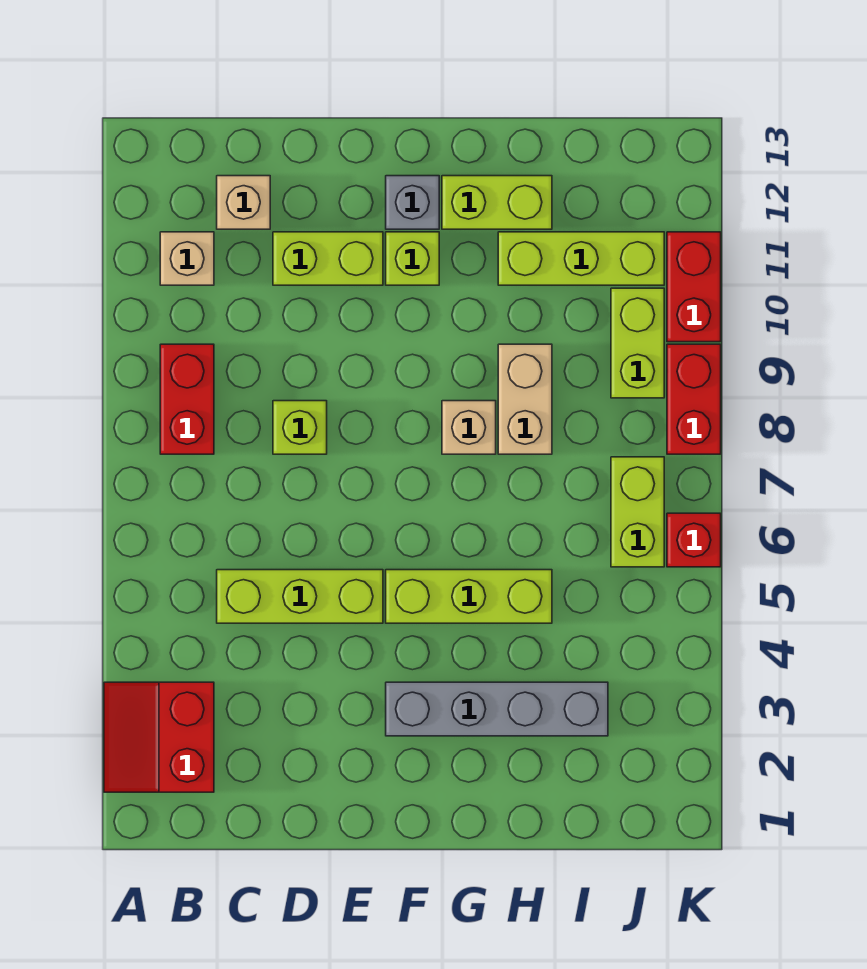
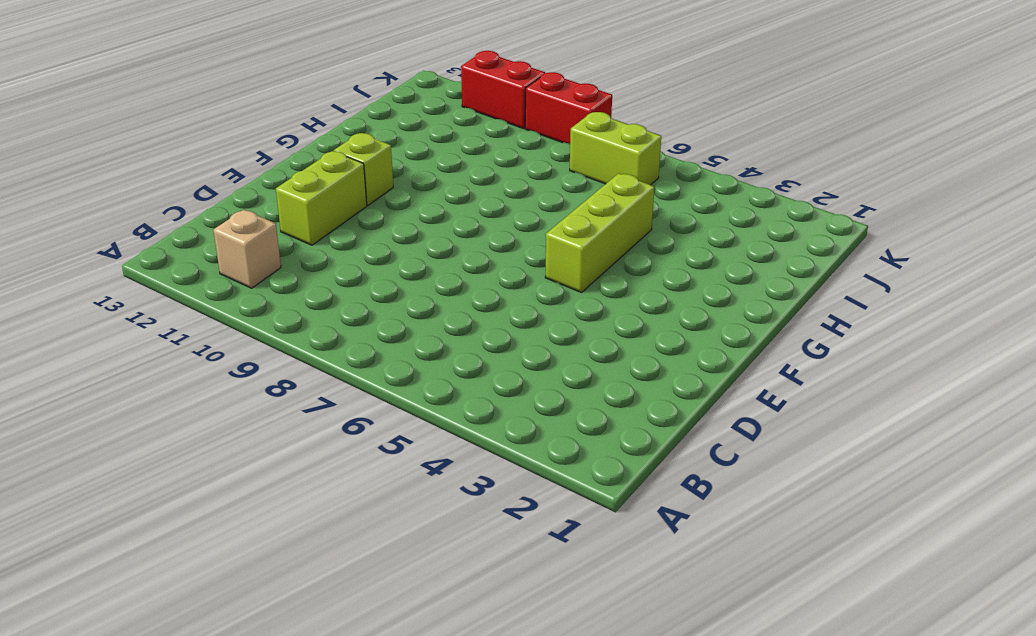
none -> red slope A2:B3 level 1 top B
none -> red brick B8:B9 level 1
none -> lime brick C5:E5 level 1

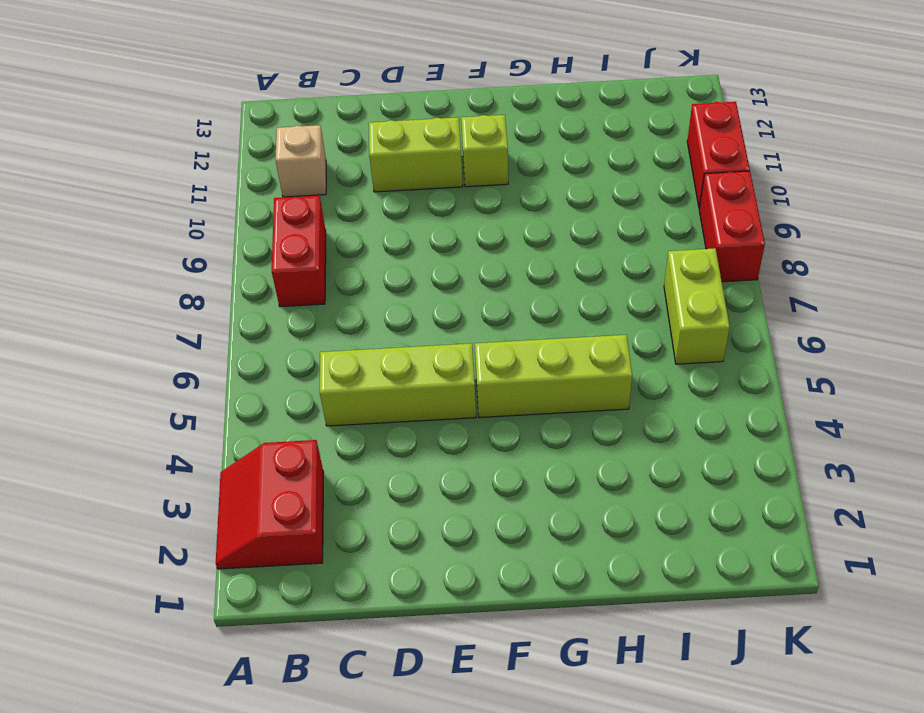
none -> tan brick C12 level 1
none -> lime brick D8 level 1
none -> grey brick F3:I3 level 1

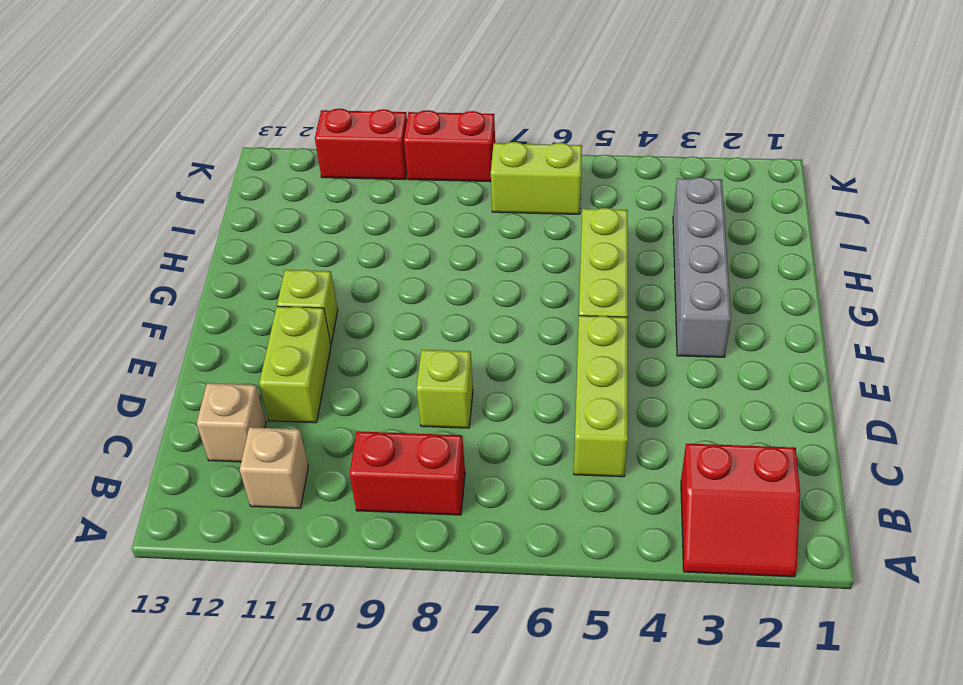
none -> grey brick F12 level 1
none -> tan brick G8 level 1
none -> lime brick G12:H12 level 1

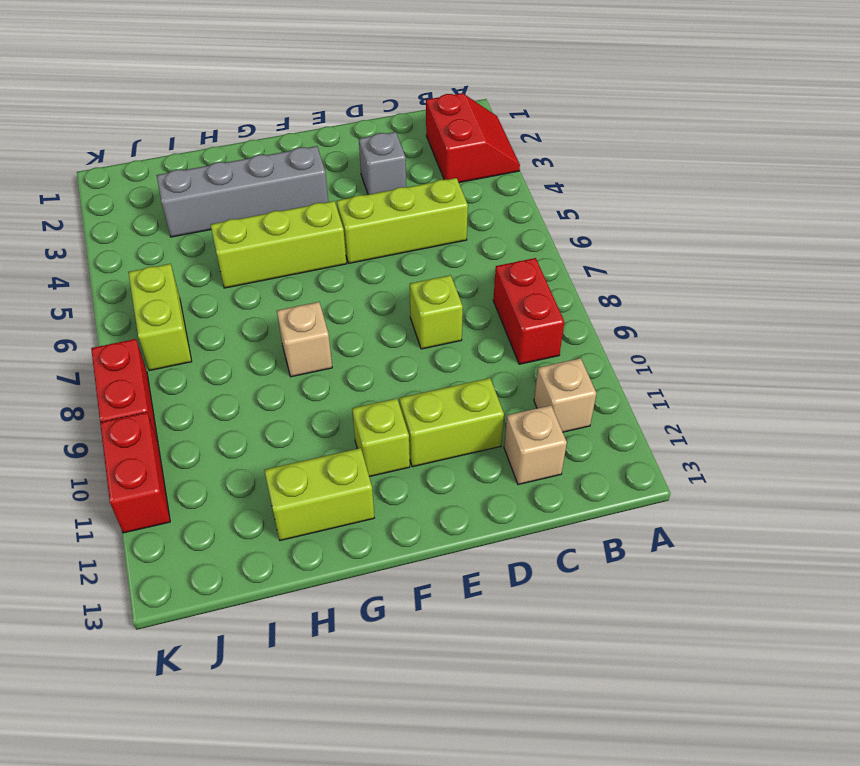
grey brick D3 level 1 -> grey brick F12 level 1
none -> tan brick H8:H9 level 1
none -> lime brick H11:J11 level 1
none -> lime brick J9:J10 level 1

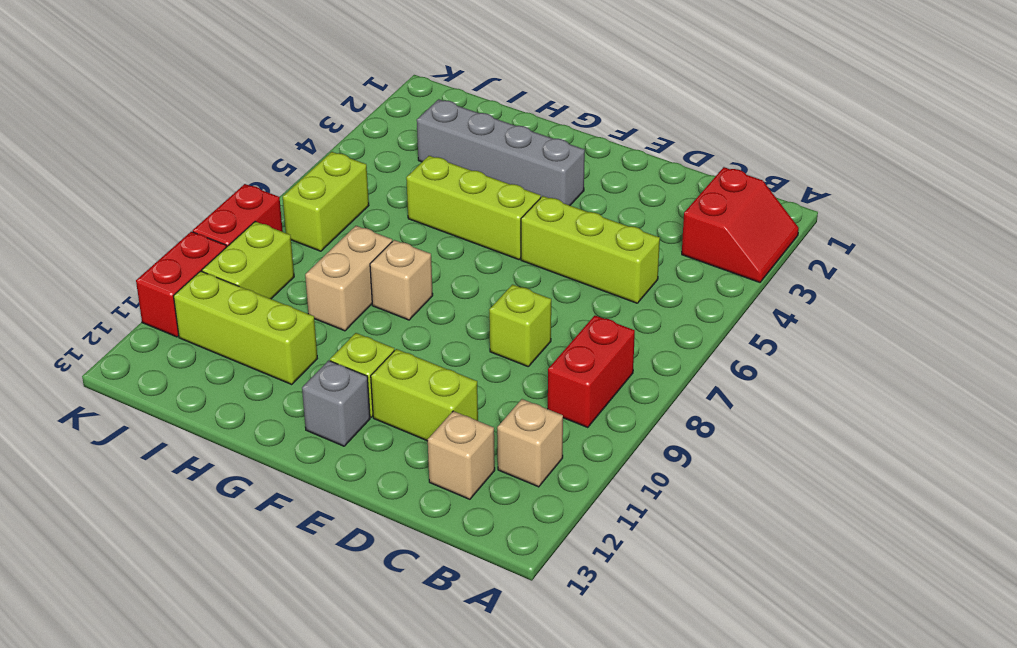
none -> lime brick G12:H12 level 1
none -> red brick K6 level 1

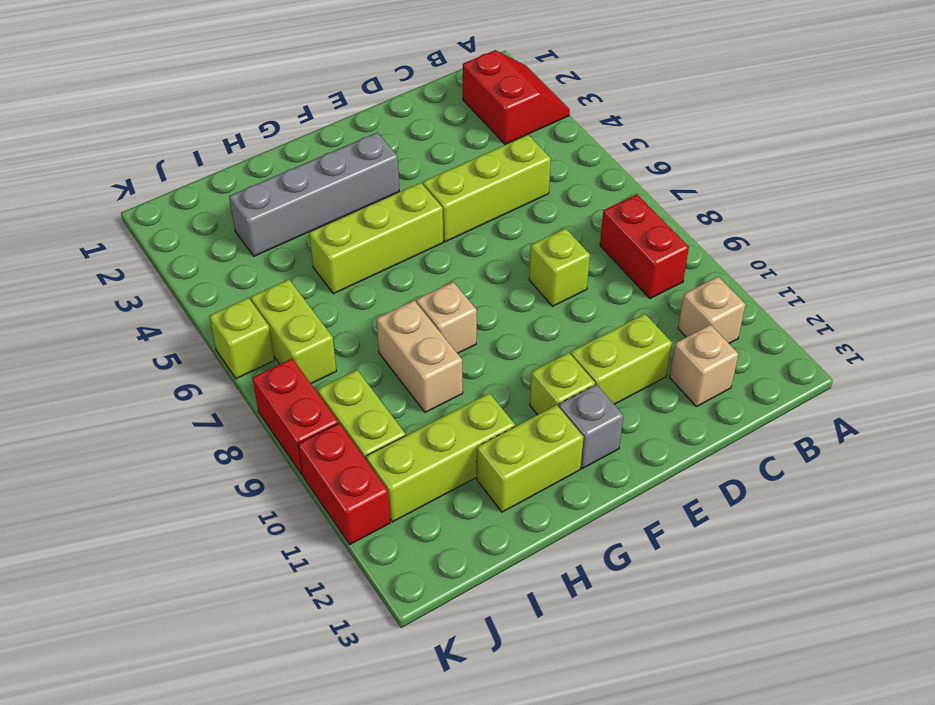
lime brick K6 level 1 -> red brick K6 level 1

